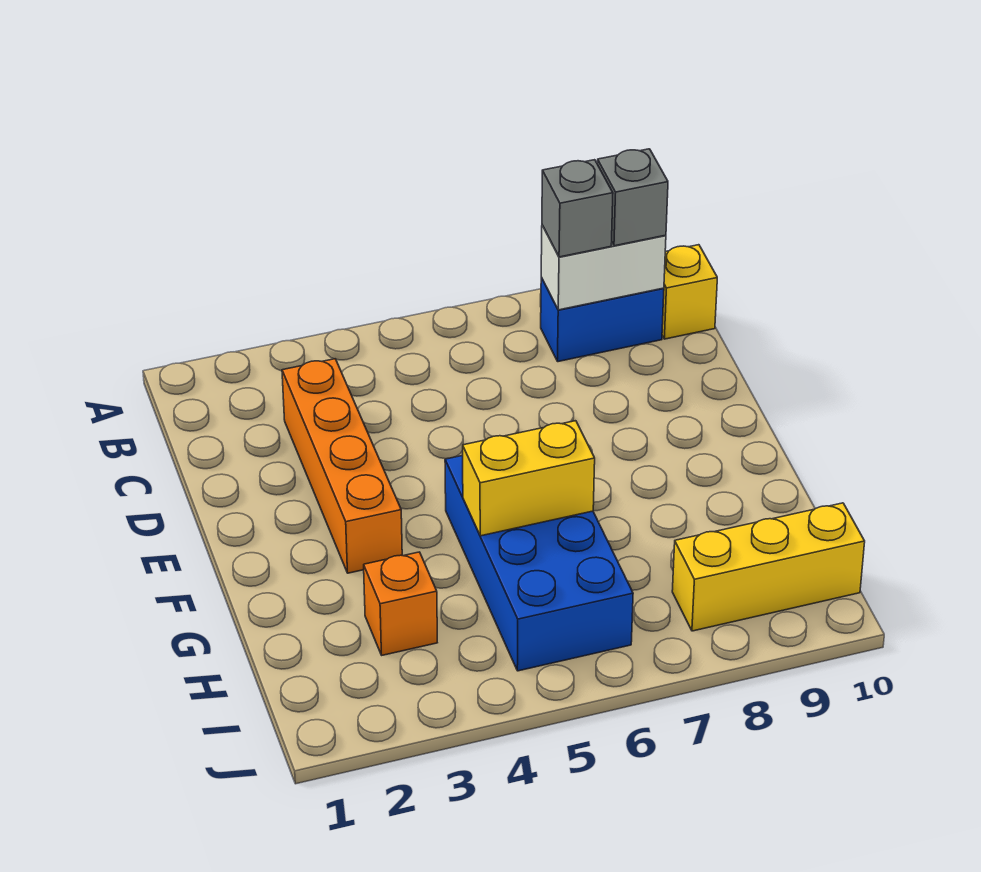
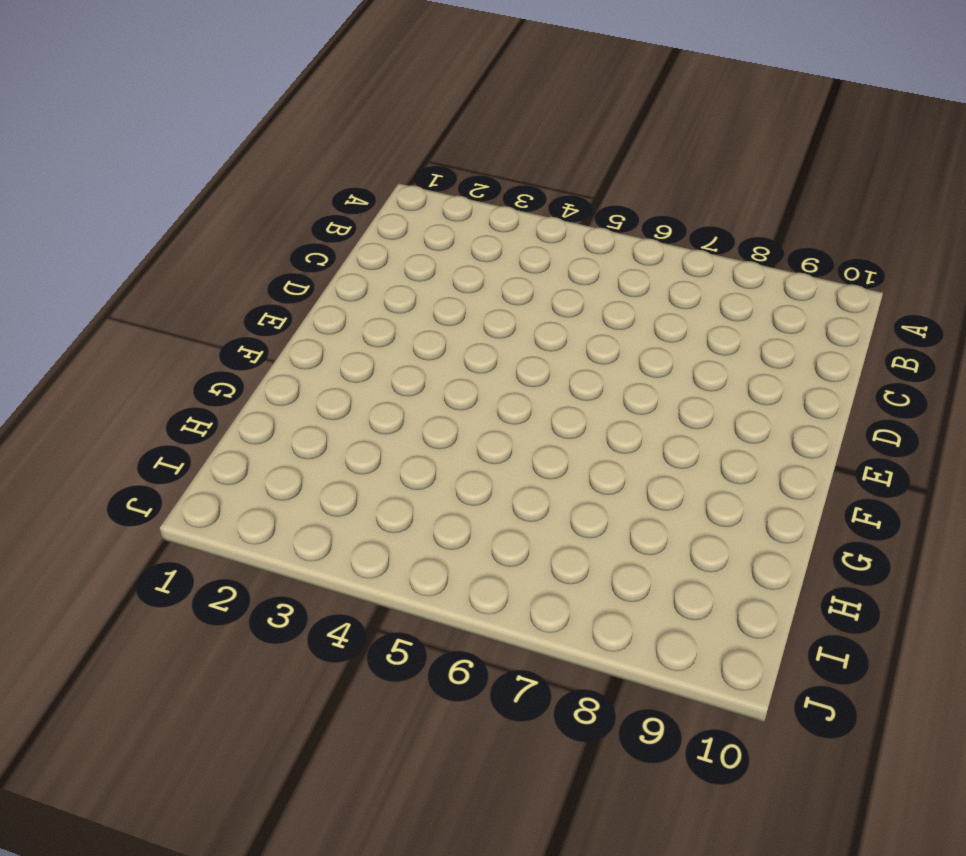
none -> blue brick B8:B9 level 1
none -> yellow brick B10 level 1

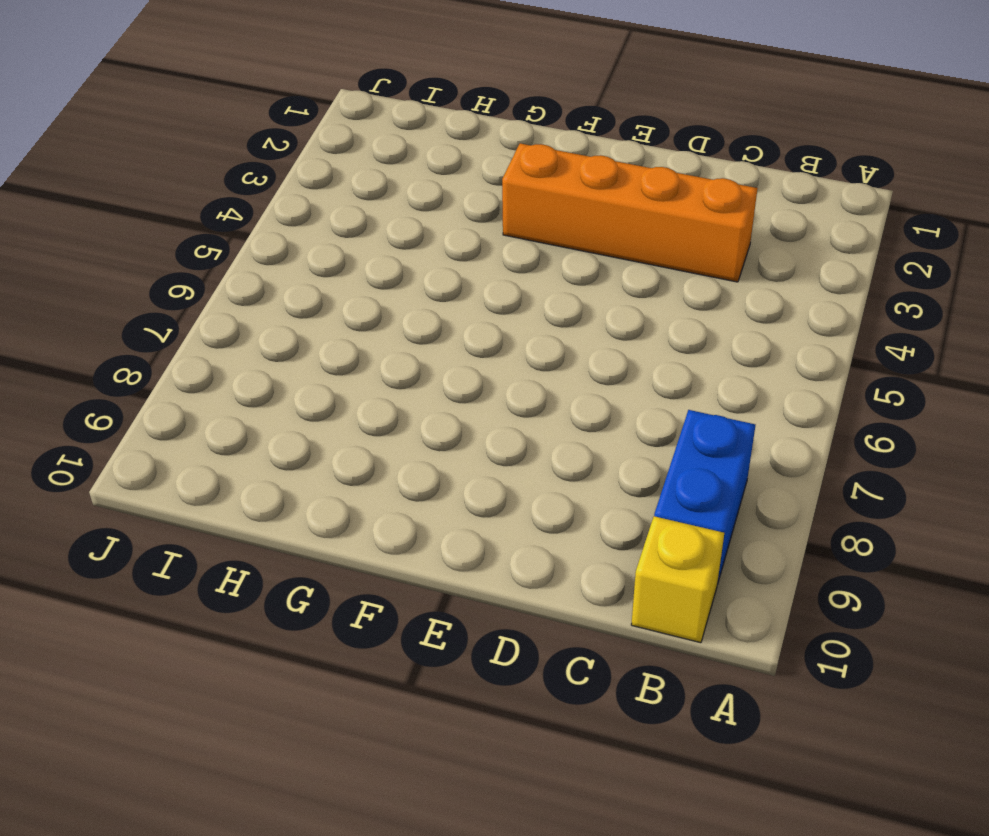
none -> blue brick F5:I6 level 1
none -> orange brick H3 level 1

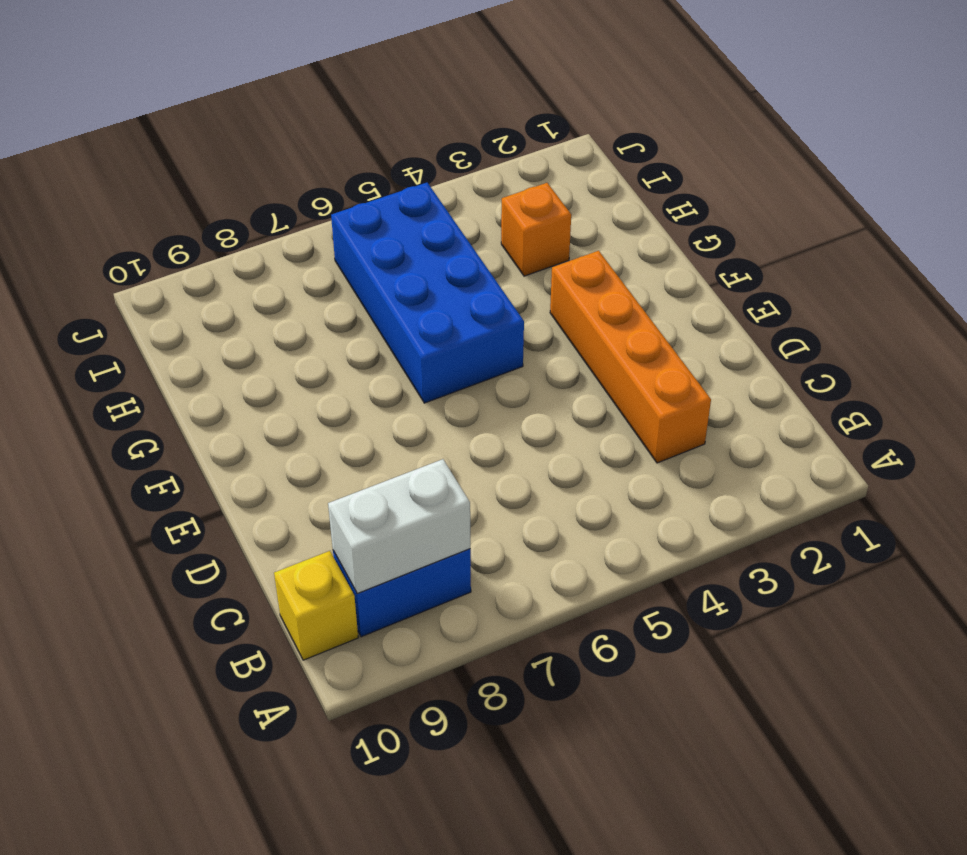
none -> yellow brick I8:I10 level 1
none -> yellow brick G5:G6 level 2

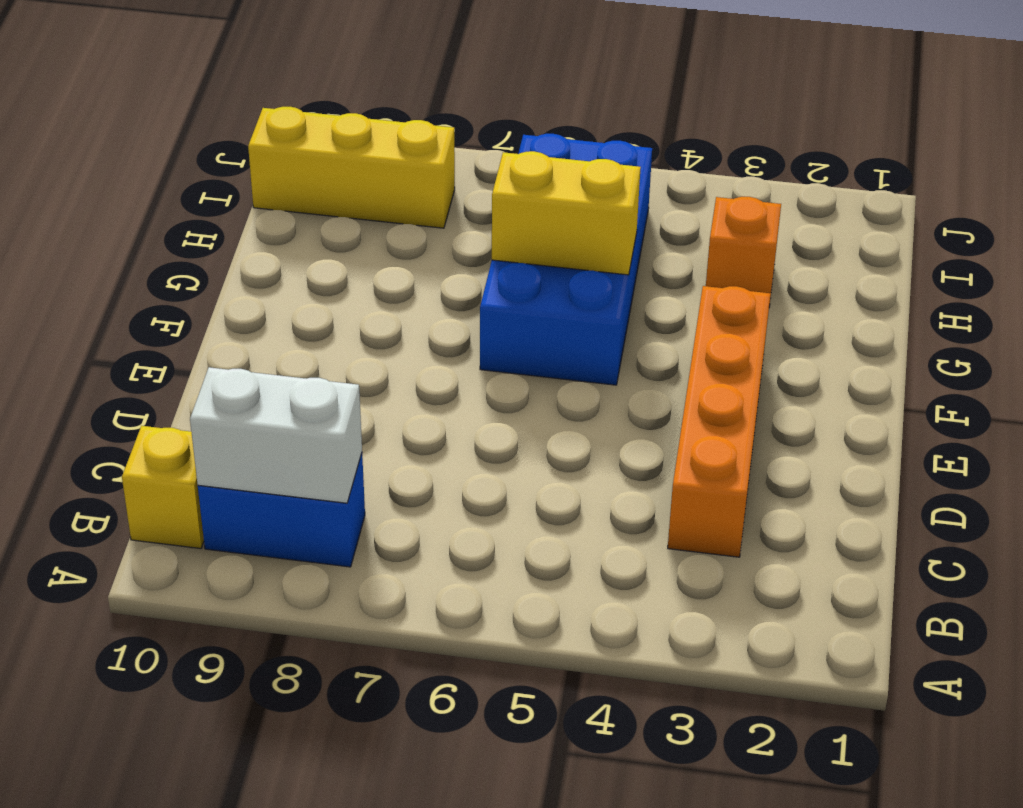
none -> grey brick B8 level 3
none -> grey brick B9 level 3

